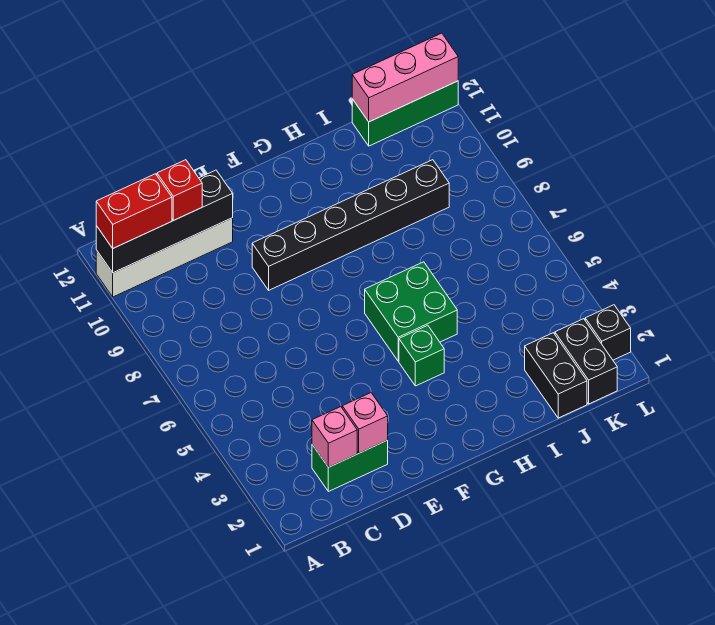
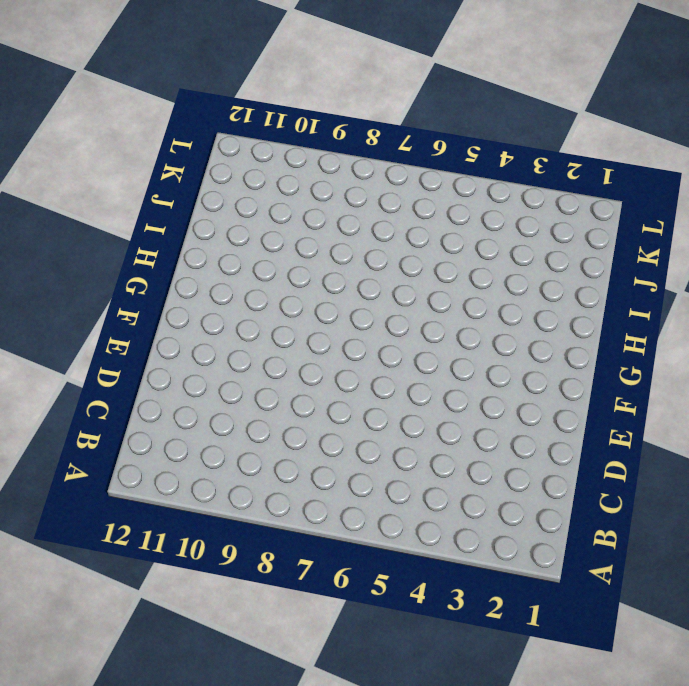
none -> white brick A11:D11 level 1
none -> green brick C2:D2 level 1
none -> black brick E9:J9 level 1

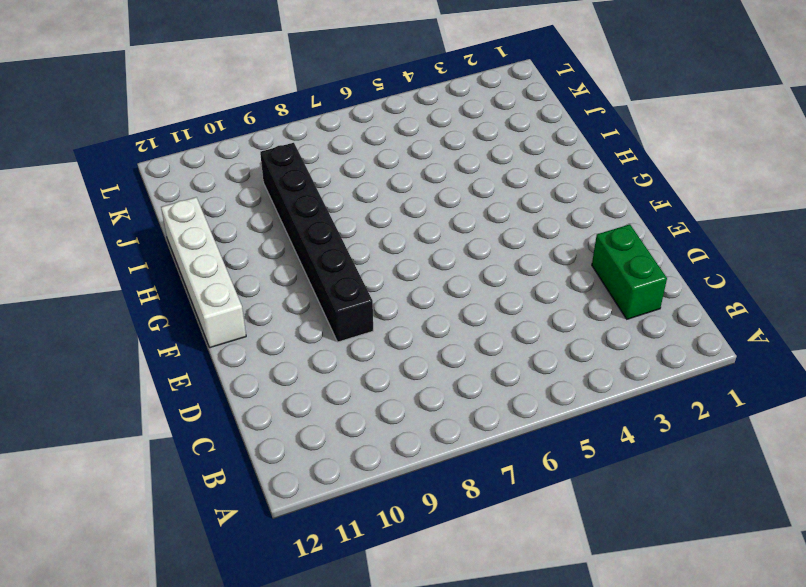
white brick F12:I12 level 1 -> white brick A11:D11 level 1
none -> green brick G4 level 1
none -> green brick G5:H6 level 1
none -> black brick J1:J2 level 1

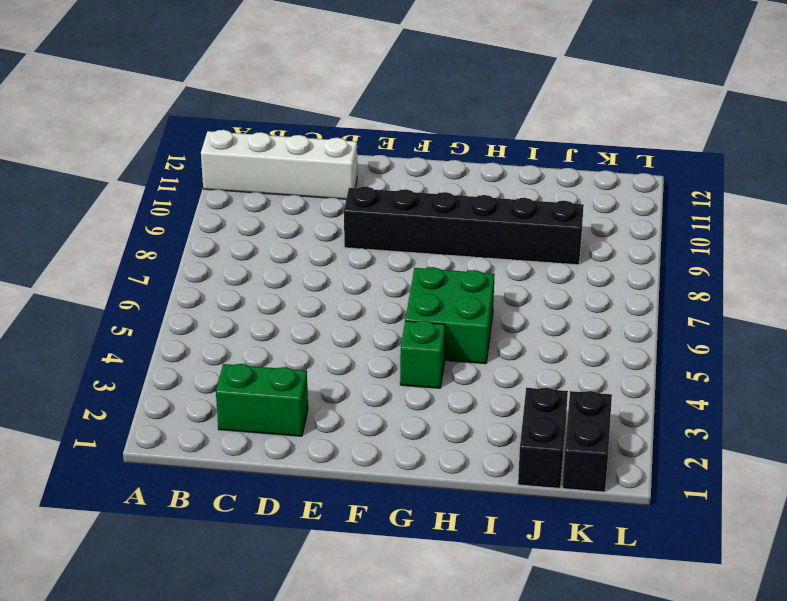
none -> green brick J12:L12 level 1
none -> black brick L2 level 1
none -> black brick A11:D11 level 2

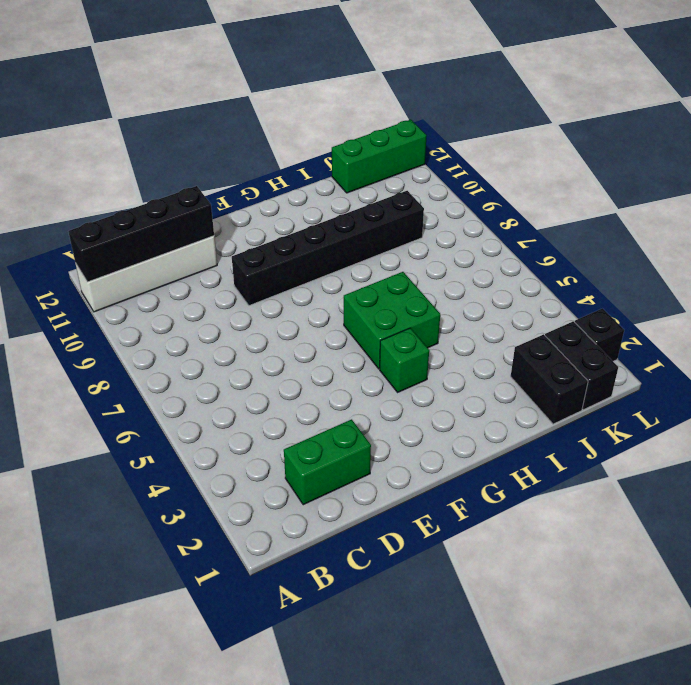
none -> pink brick C2 level 2
none -> pink brick D2 level 2
none -> pink brick J12:L12 level 2

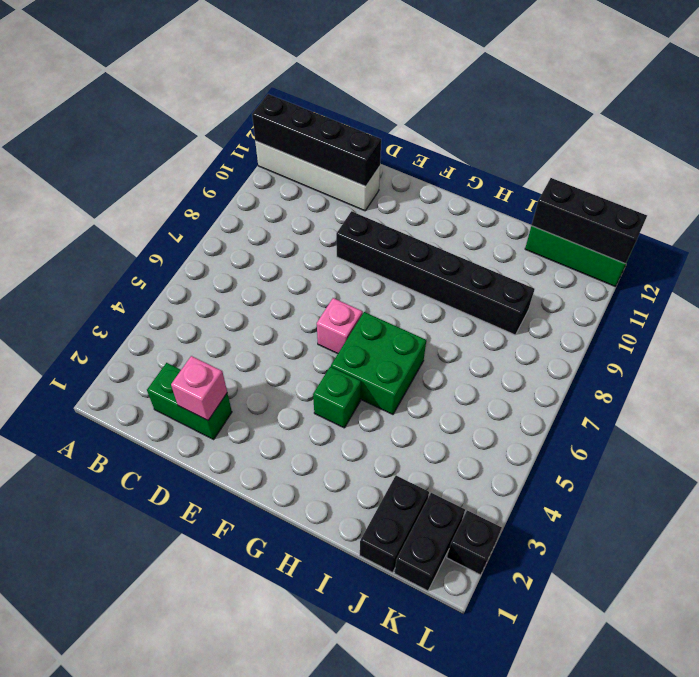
pink brick F6 level 1 -> pink brick C2 level 2
black brick J12:L12 level 2 -> pink brick J12:L12 level 2
none -> red brick A11:B11 level 3
none -> red brick C11 level 3

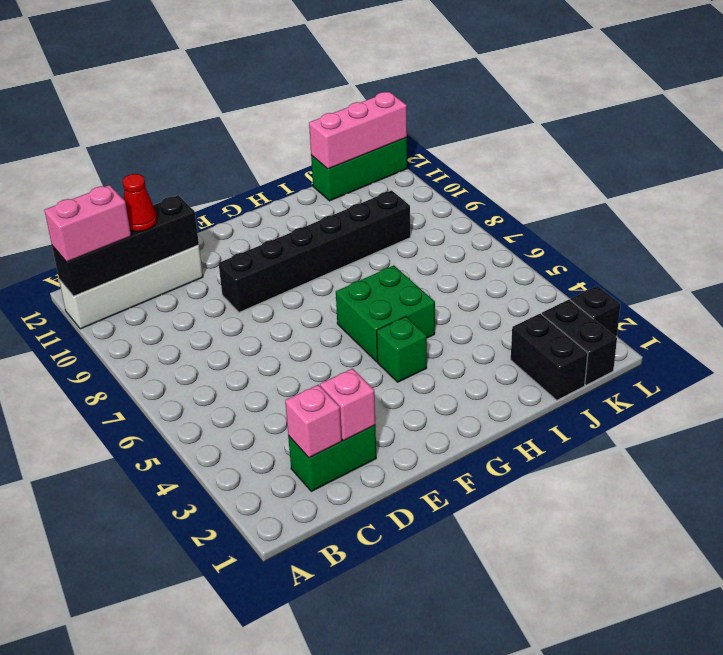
pink brick A11:B11 level 3 -> red brick A11:B11 level 3
red cone C11 level 3 -> red brick C11 level 3

